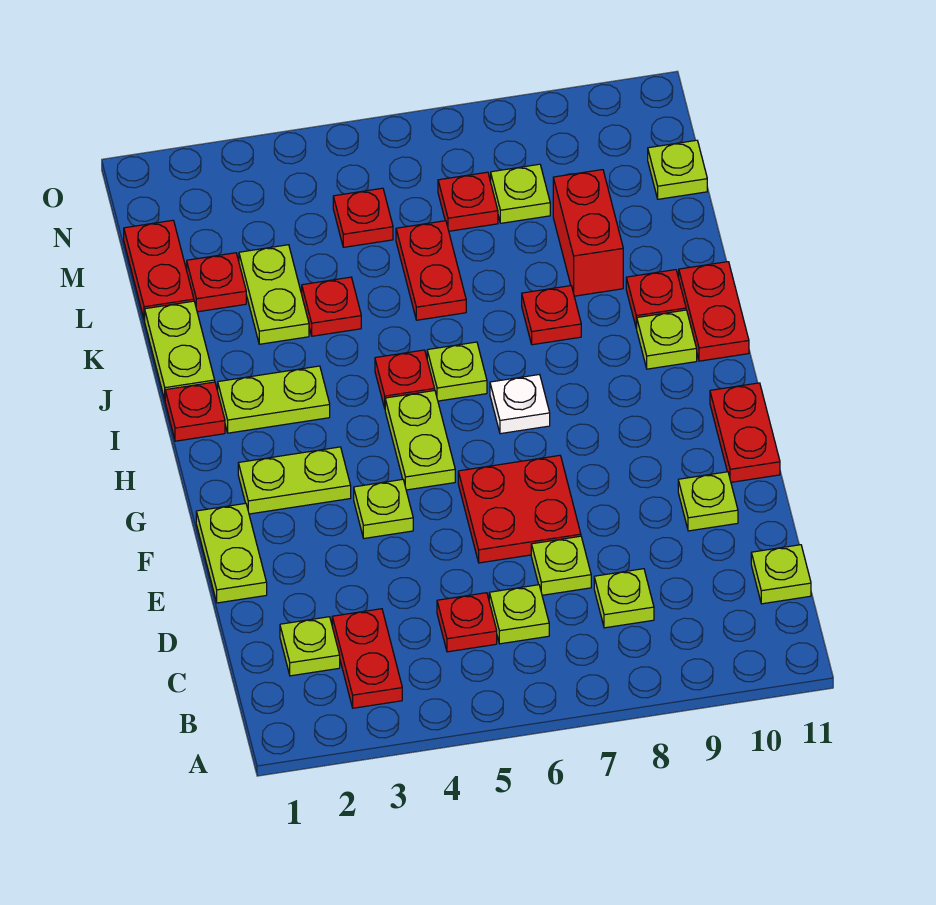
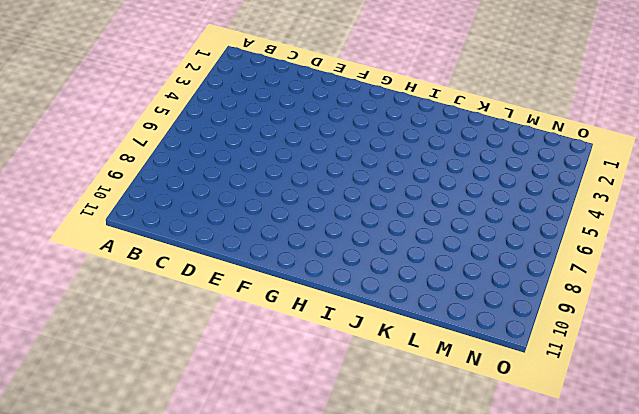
none -> red plate B3:C3 level 1
none -> lime plate C2 level 1
none -> red plate C5 level 1
none -> lime plate C6 level 1

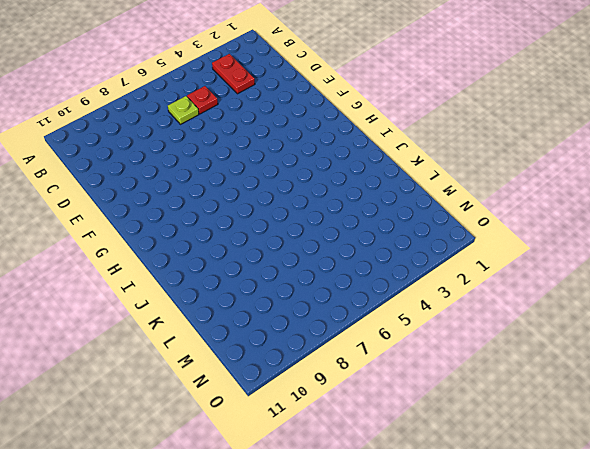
none -> lime plate C2 level 1
none -> lime plate C8 level 1
none -> lime plate C11 level 1
none -> lime plate D7 level 1

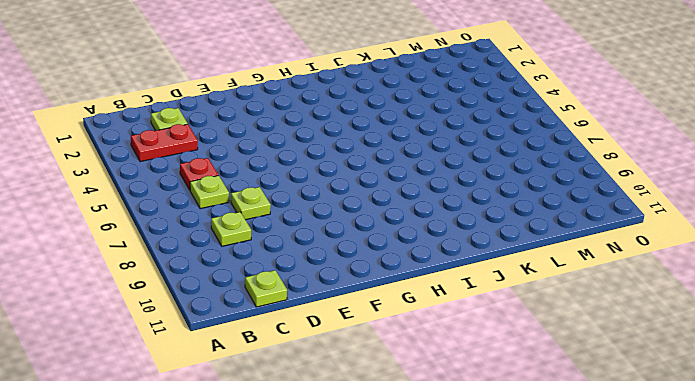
none -> lime plate E1:F1 level 1
none -> red plate E6:F7 level 1
none -> lime plate E10 level 1
none -> lime plate F4 level 1

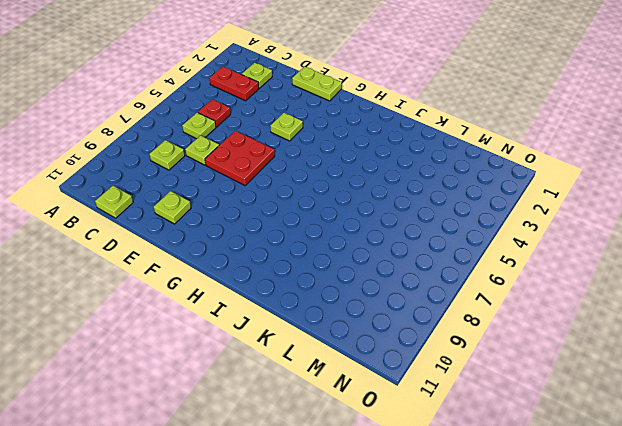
none -> red plate F11:G11 level 1
none -> lime plate G2:G3 level 1
none -> lime plate G5:H5 level 1
none -> white plate H7 level 1

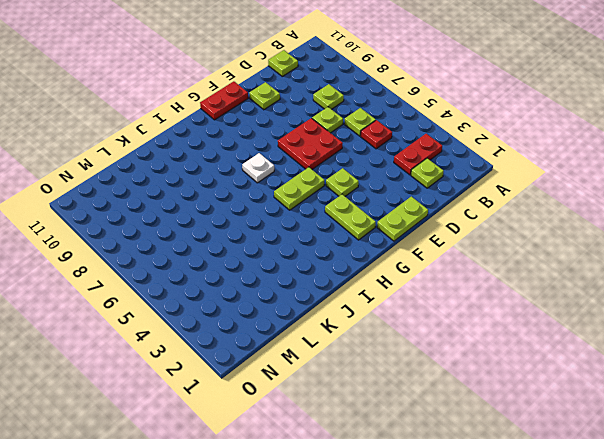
none -> red plate I1 level 1
none -> lime plate I2:I3 level 1
none -> red plate I5 level 1
none -> lime plate I6 level 1

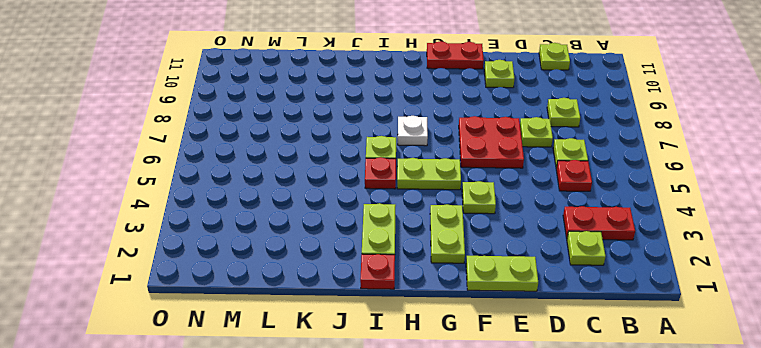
none -> lime plate I10 level 1
none -> red plate I11:J11 level 1
none -> lime plate J1:K1 level 1
none -> red plate J8 level 1

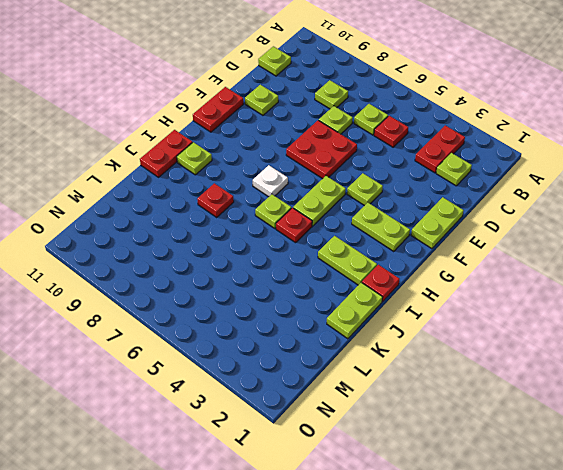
none -> red plate J10 level 1
none -> lime plate K3:L3 level 1
none -> red plate K4 level 1
none -> red plate K6:L6 level 1

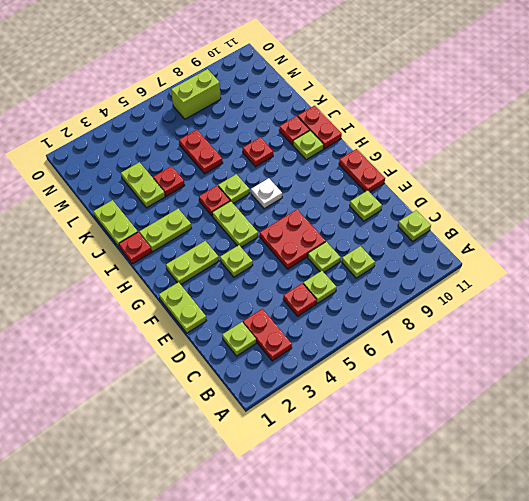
lime brick N7:N8 level 1 -> none
none -> red brick K9:L9 level 1
none -> red plate L1:M1 level 1
none -> red plate L2 level 1
none -> red plate M5 level 1

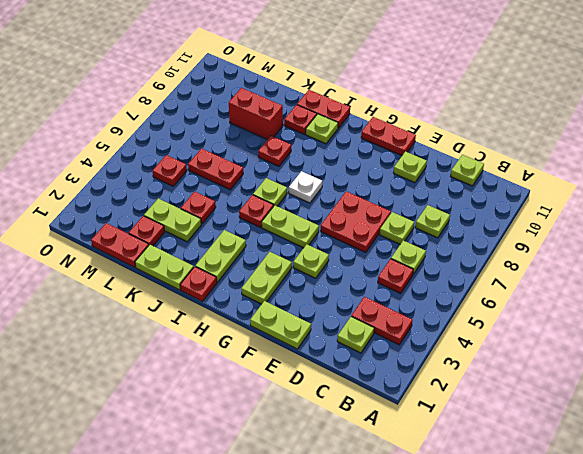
none -> red plate M7 level 1
none -> lime plate M8 level 1
none -> lime plate M11 level 1

